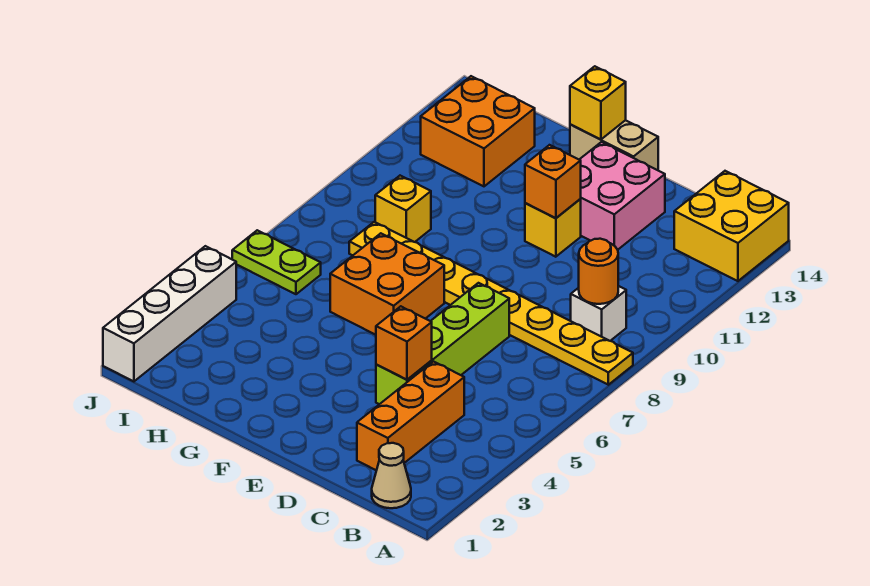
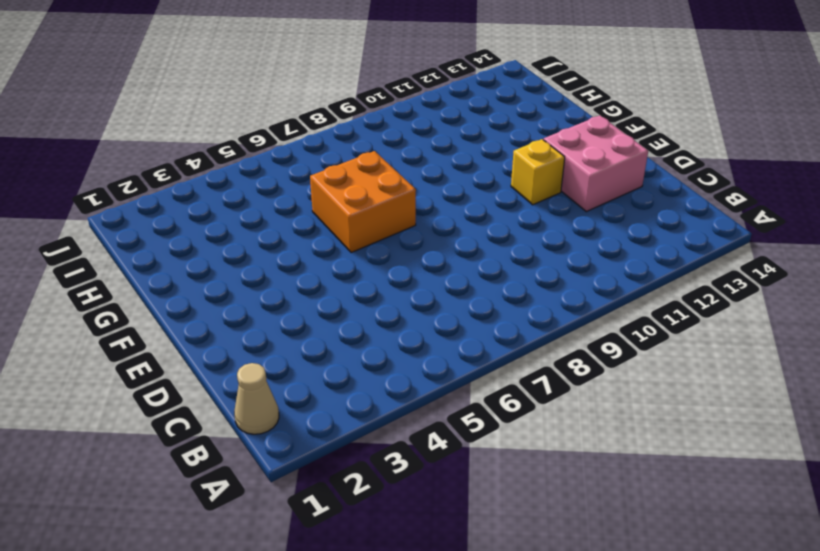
none -> yellow plate A8:H8 level 1
none -> yellow brick A13:B14 level 1
none -> white brick B9 level 1

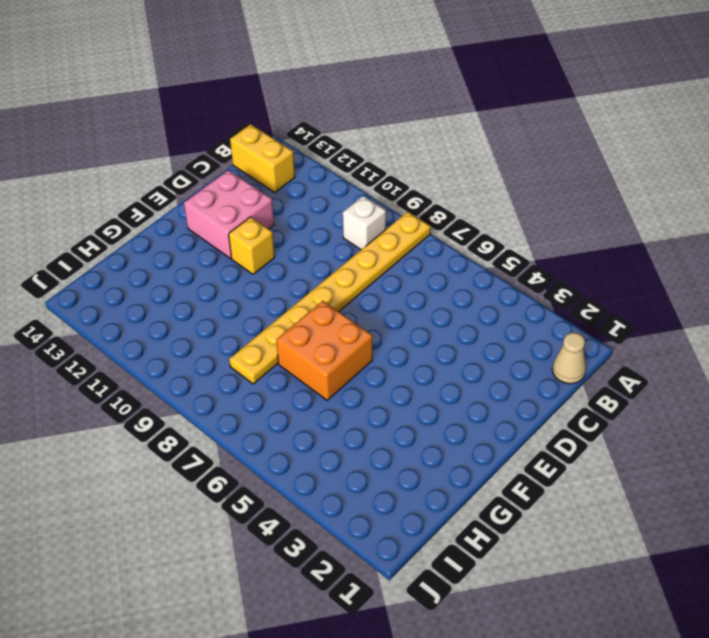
yellow brick B13:B14 level 1 -> yellow brick A13:B14 level 1
none -> orange brick C2:C4 level 1
none -> lime brick D4:D7 level 1
none -> tan brick E14:F14 level 1

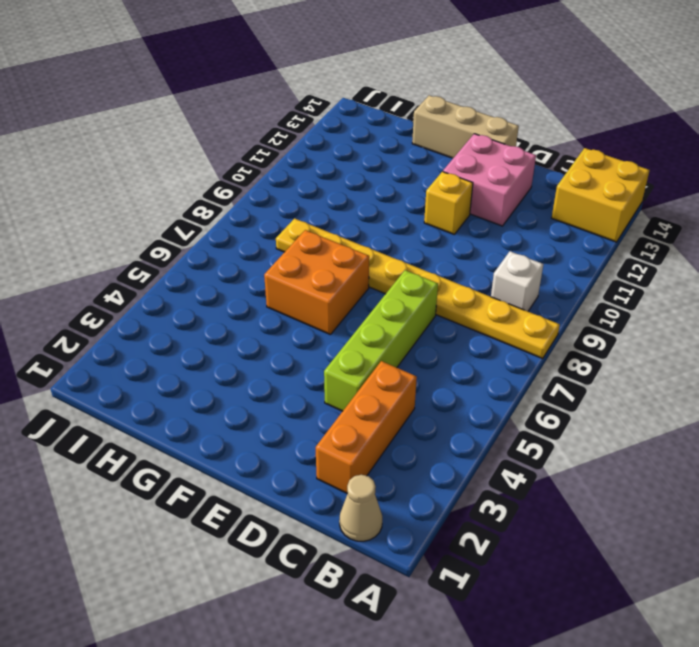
tan brick E14:G14 level 1 -> tan brick E14:F14 level 1
none -> yellow brick H9 level 1
none -> orange brick H12:I13 level 1
none -> lime plate I6:J6 level 1

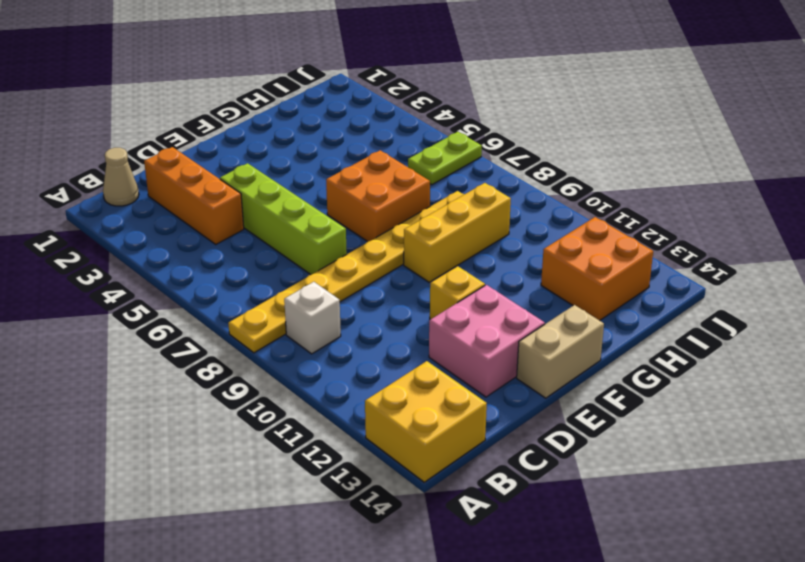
yellow brick F9:H9 level 1 -> yellow brick H9 level 1
none -> white brick J1:J4 level 1
none -> orange round brick B9 level 2
none -> orange brick D4 level 2

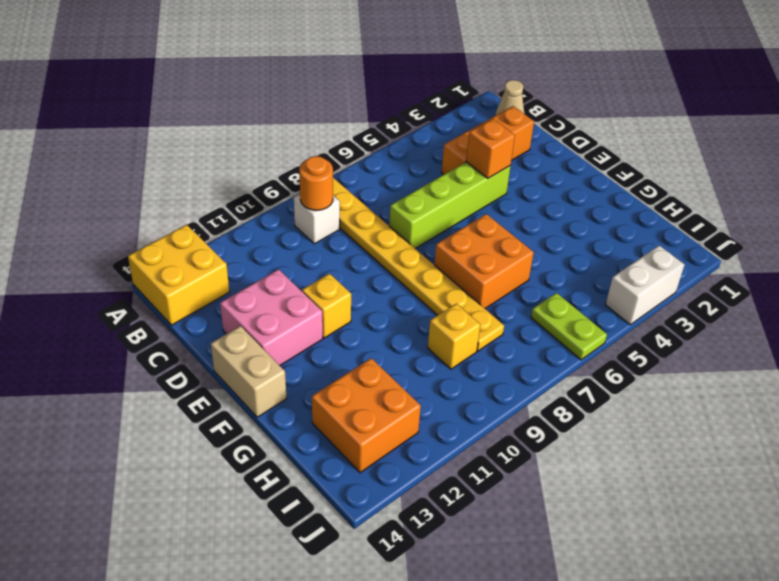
white brick J3:J4 level 1 -> white brick J1:J4 level 1
none -> orange brick E11 level 2
none -> yellow brick F14 level 2

